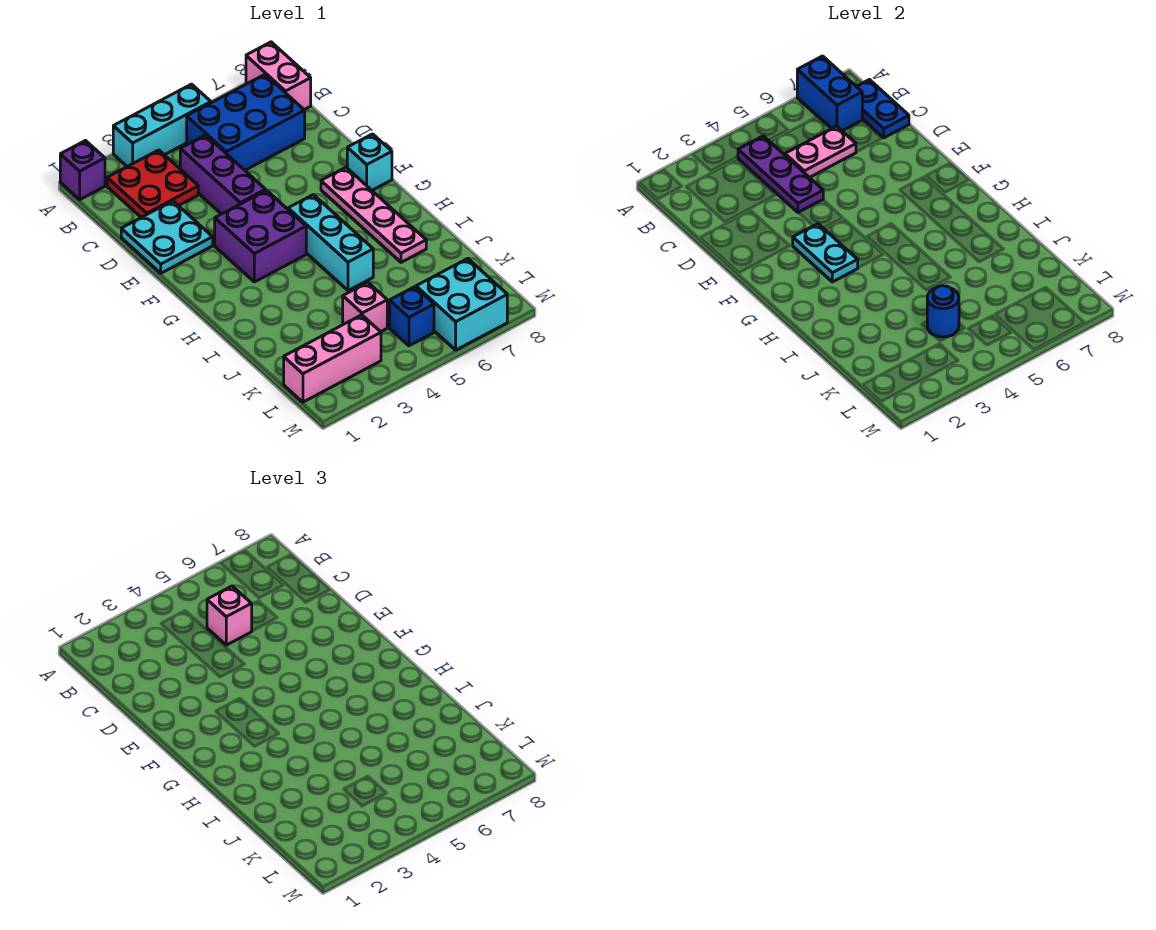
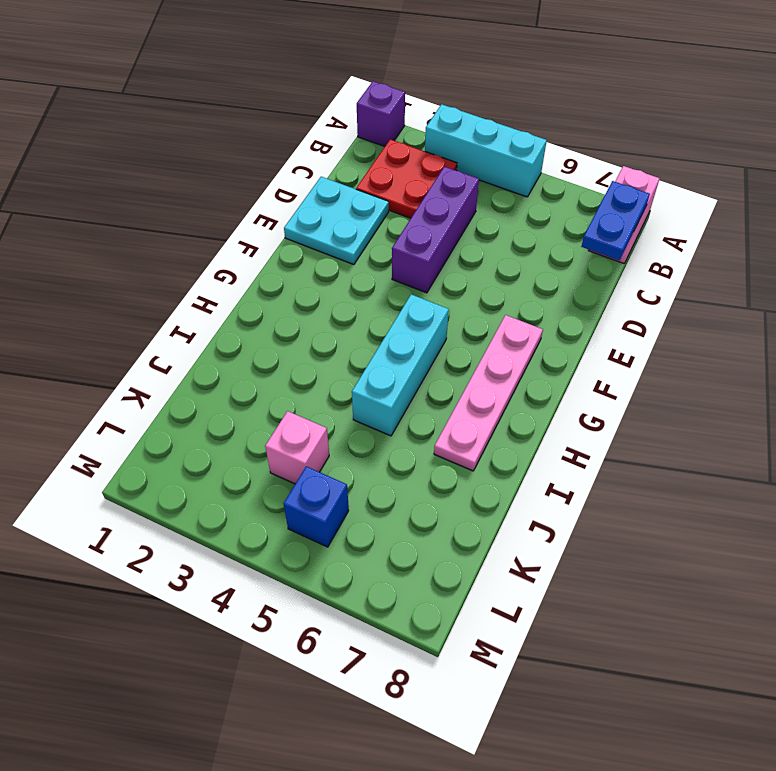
none -> blue brick B5:C7 level 1
none -> purple brick F3:G4 level 1
none -> cyan brick F8 level 1

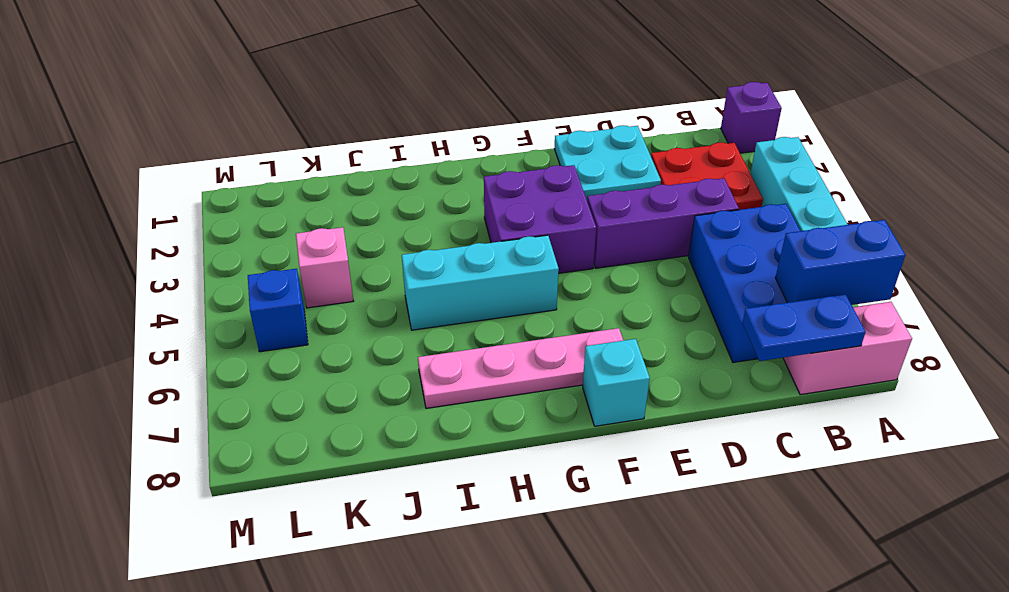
none -> pink brick L1:L3 level 1
none -> cyan brick L6:M7 level 1
none -> purple plate B4:D4 level 2

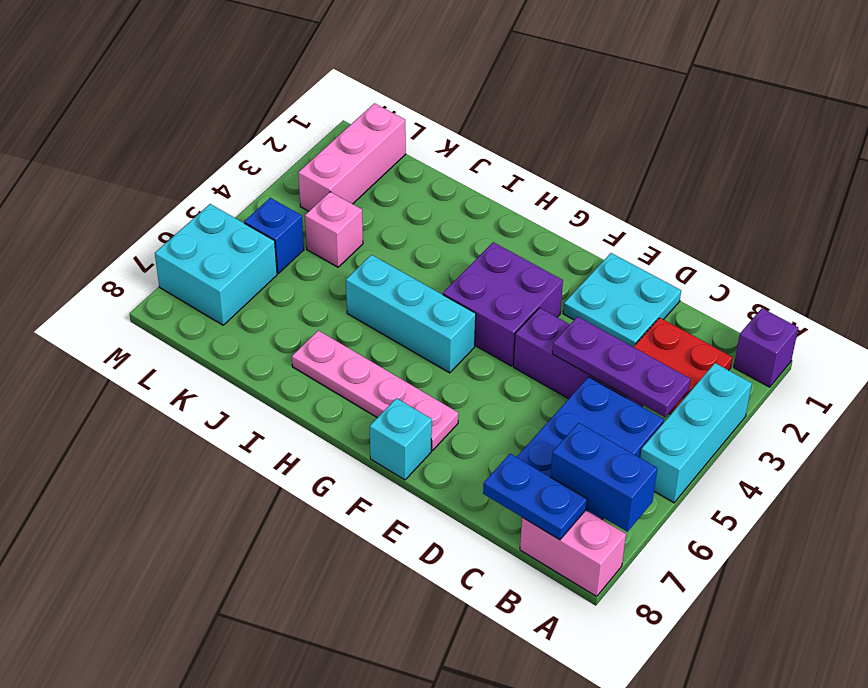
none -> pink plate C5:C6 level 2
none -> cyan plate F3:G3 level 2
none -> blue round brick K4 level 2

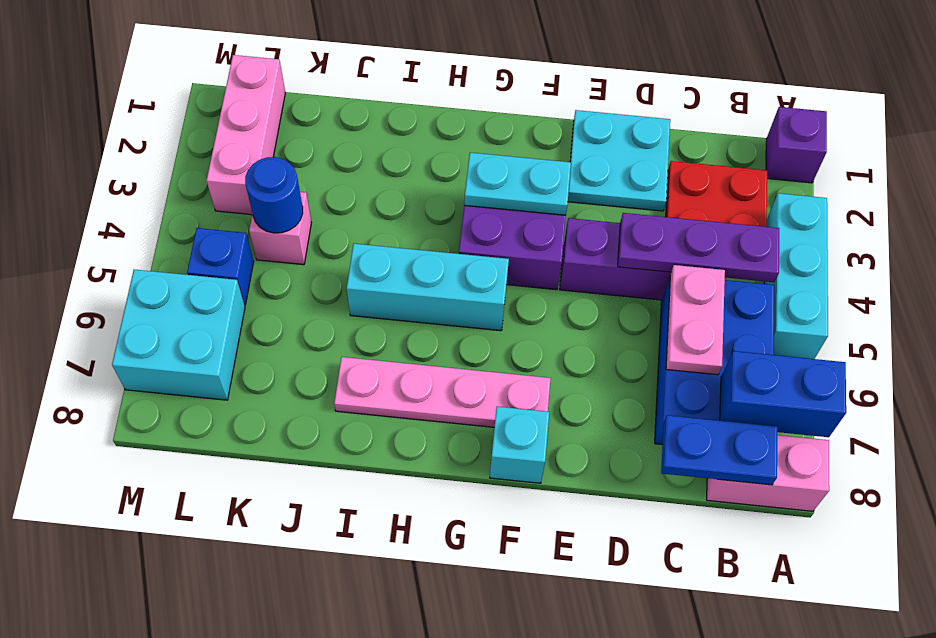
none -> pink brick C5 level 3

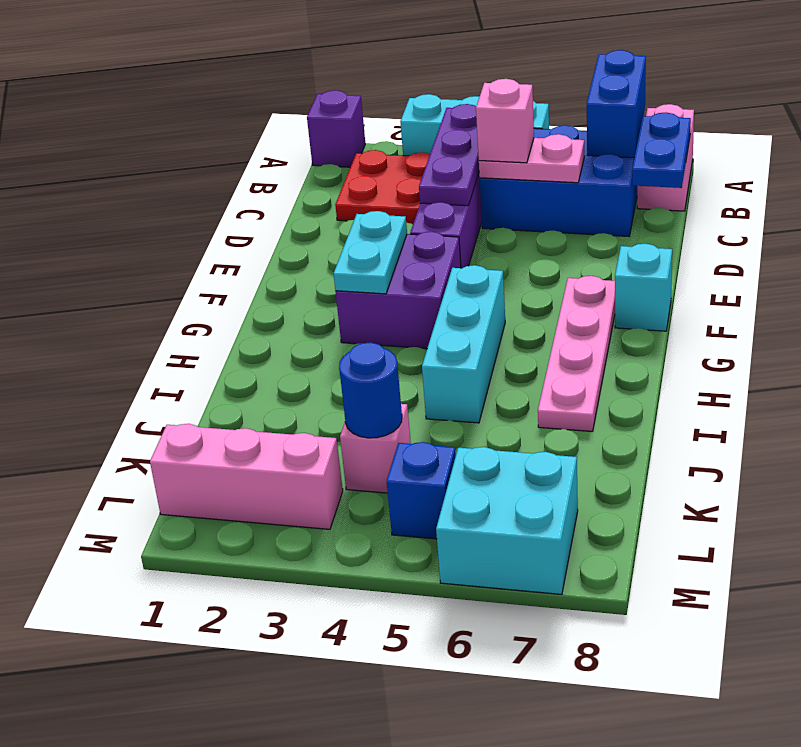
none -> cyan plate D1:E2 level 1

